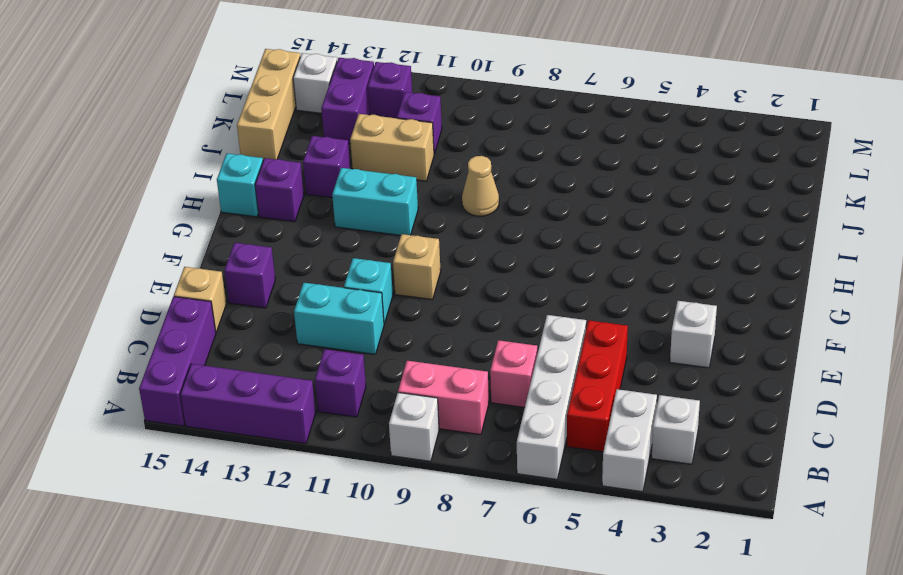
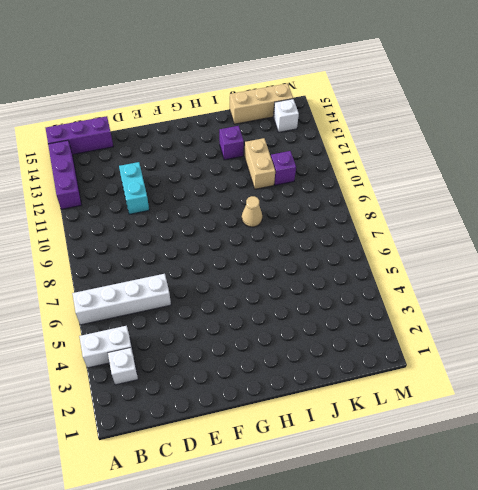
none -> white brick A9 level 1
none -> red brick B5:D5 level 1
none -> pink brick B8:B9 level 1

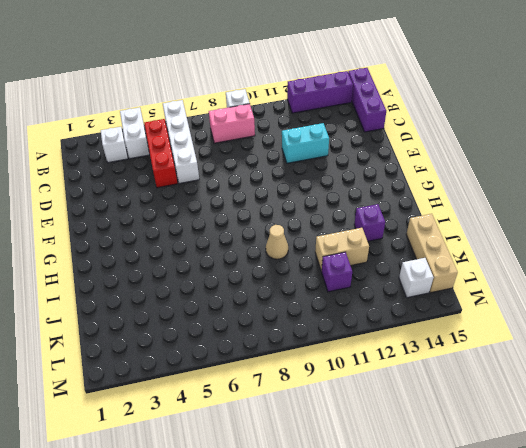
none -> purple brick B11 level 1
none -> pink brick C7 level 1
none -> tan brick D15 level 1

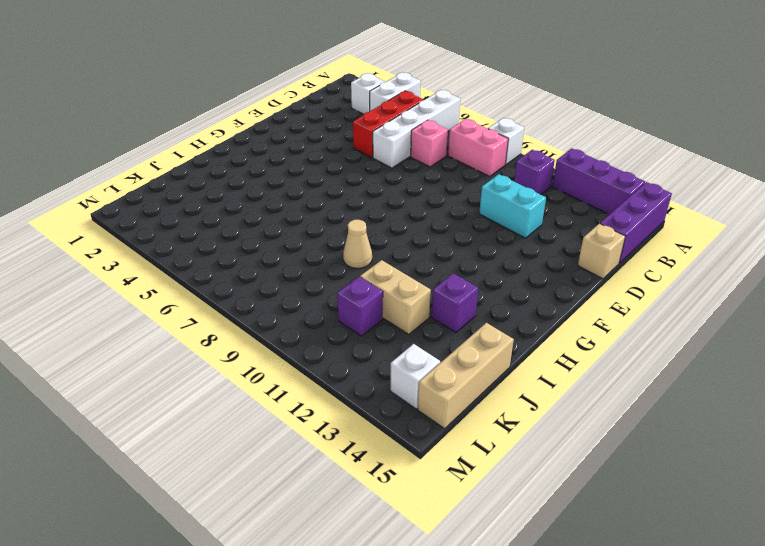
none -> white brick E3 level 1
none -> cyan brick E11 level 1
none -> purple brick E14 level 1

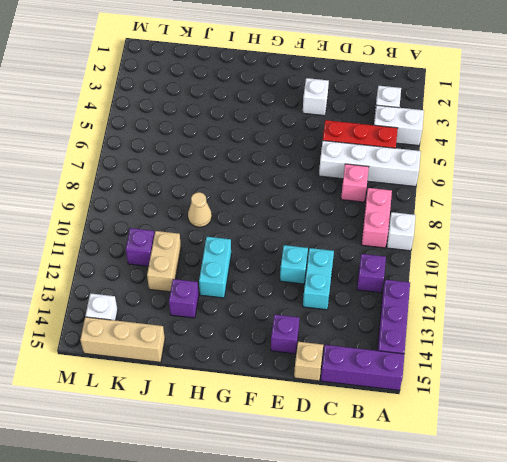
none -> tan brick F10 level 1
none -> purple brick H14 level 1
none -> cyan brick H15 level 1

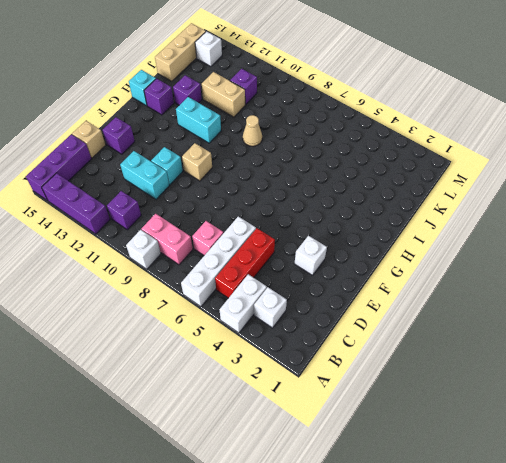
none -> purple brick K13:L13 level 1
none -> purple brick L12 level 1

